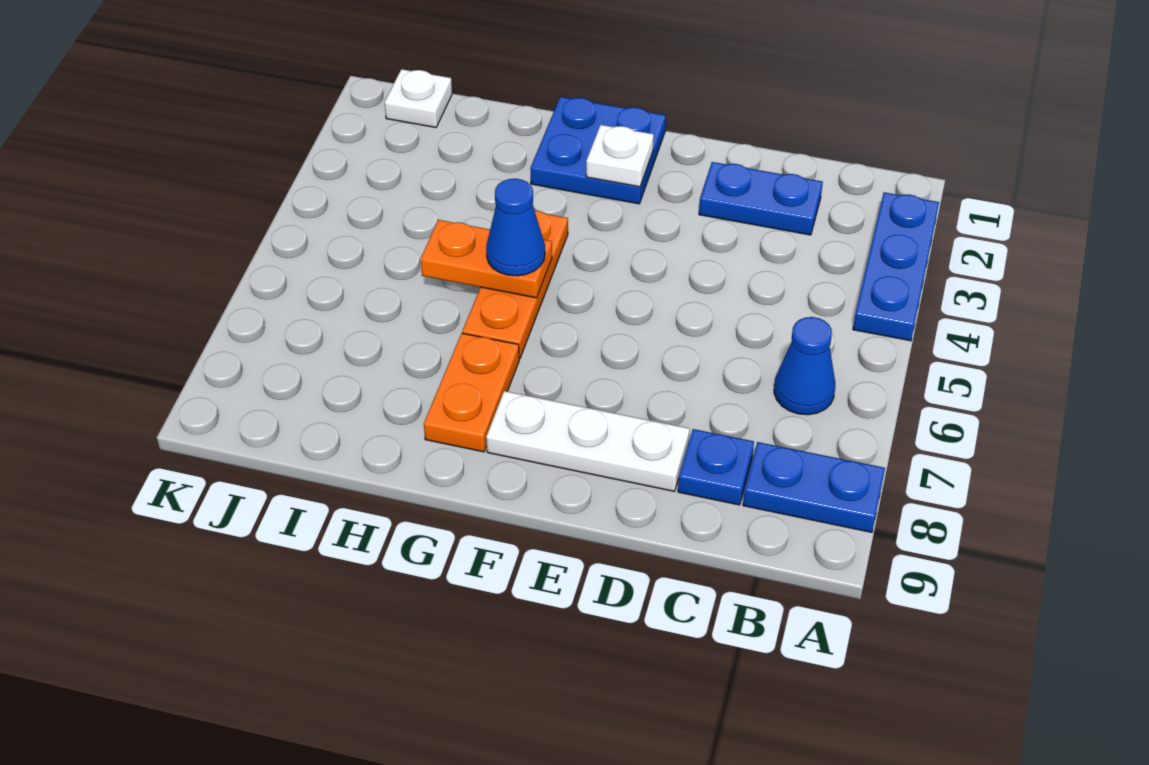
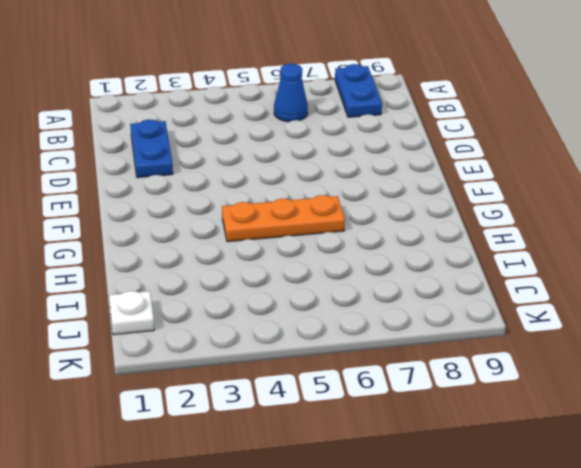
none -> blue plate A2:A4 level 1
none -> blue plate C8 level 1
none -> white plate D8:F8 level 1

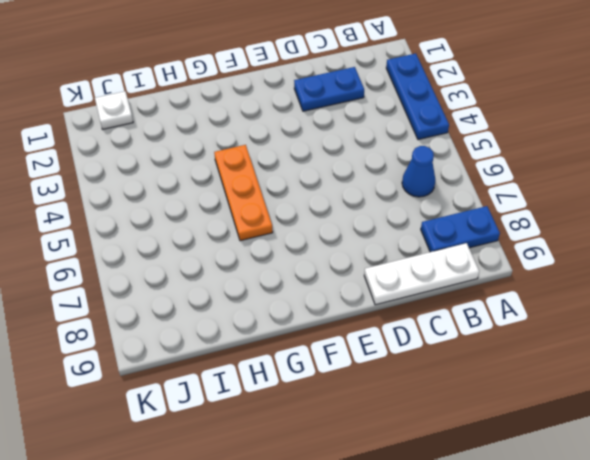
white plate B9:D9 level 1 -> white plate D8:F8 level 1
none -> blue plate C8 level 1
none -> blue plate F1:G2 level 1
none -> orange plate G7:G8 level 1

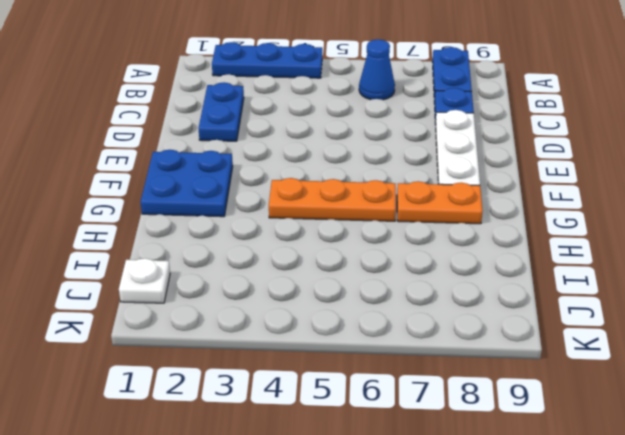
none -> white plate F2 level 2
none -> orange plate G5:H5 level 2
none -> blue cone G5 level 3

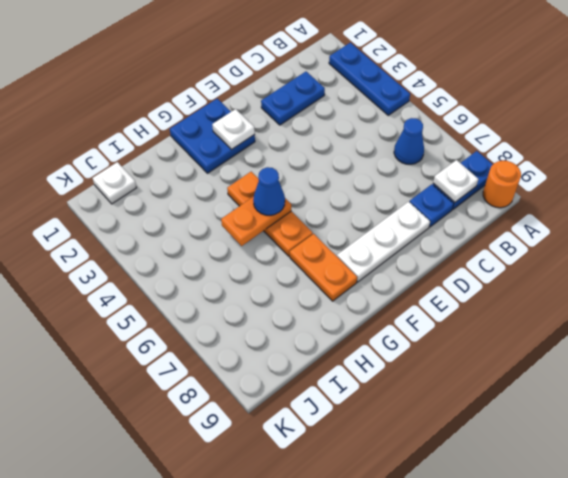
orange round brick A9 level 1 -> none
white plate B8 level 2 -> none

